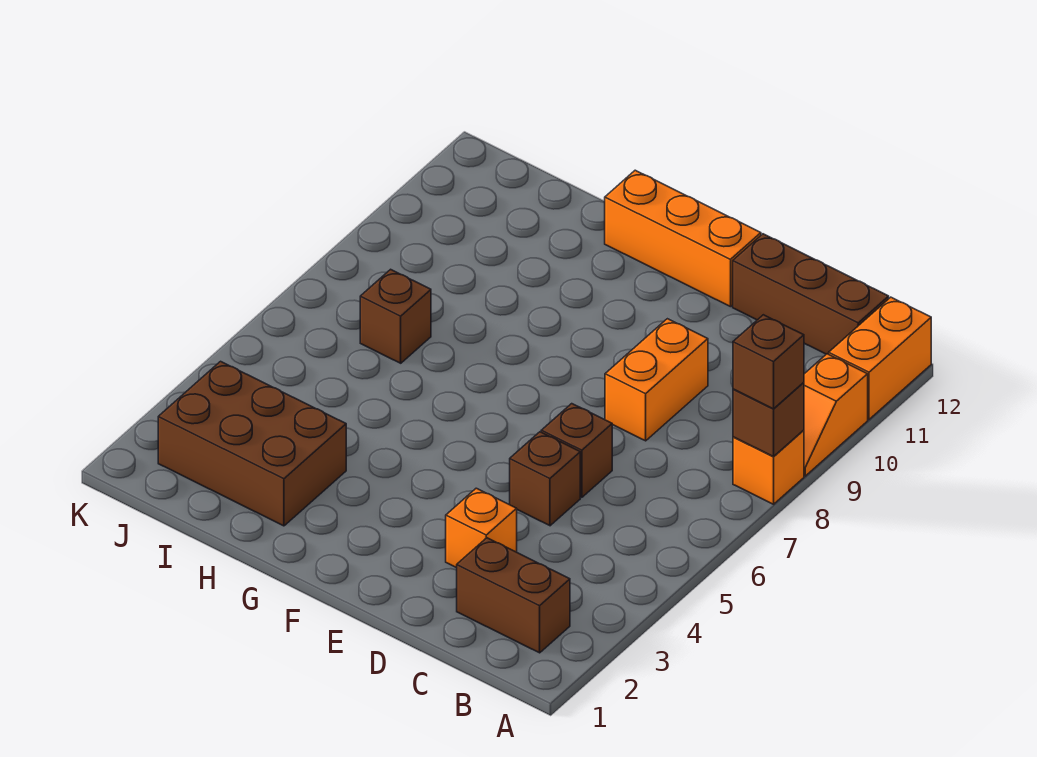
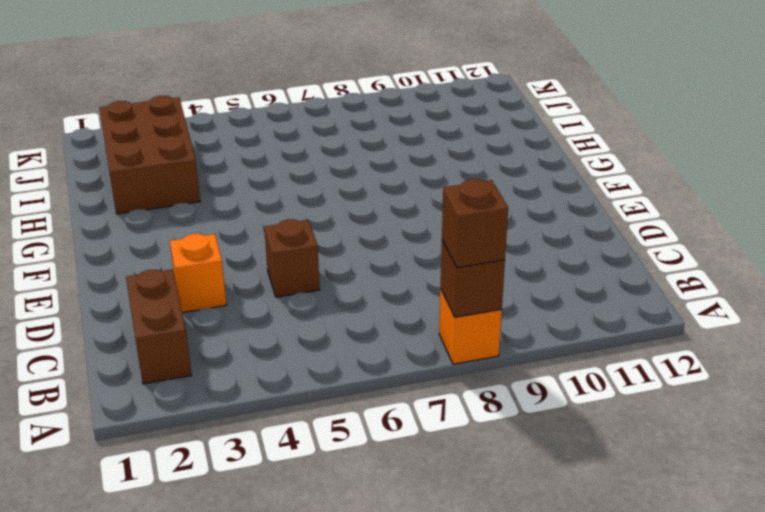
none -> orange slope A9:A10 level 1 top 10
none -> orange brick A11:A12 level 1
none -> brown brick B12:D12 level 1

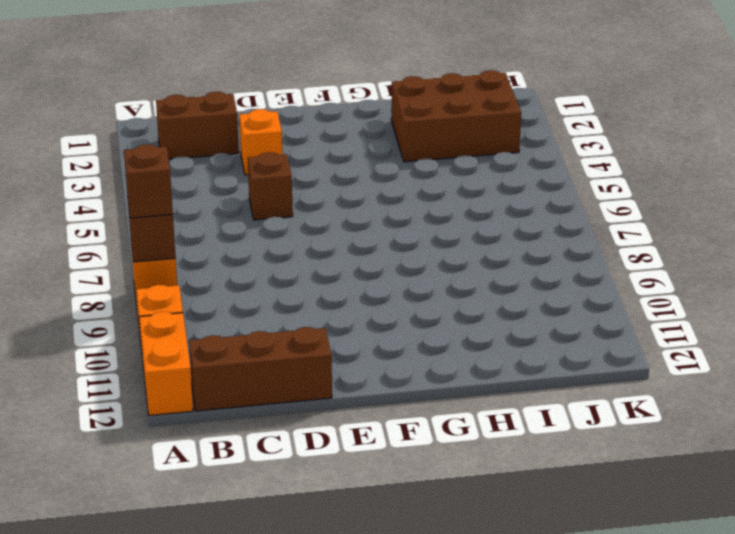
none -> brown brick D6 level 1
none -> orange brick D8:D9 level 1
none -> orange brick E12:G12 level 1

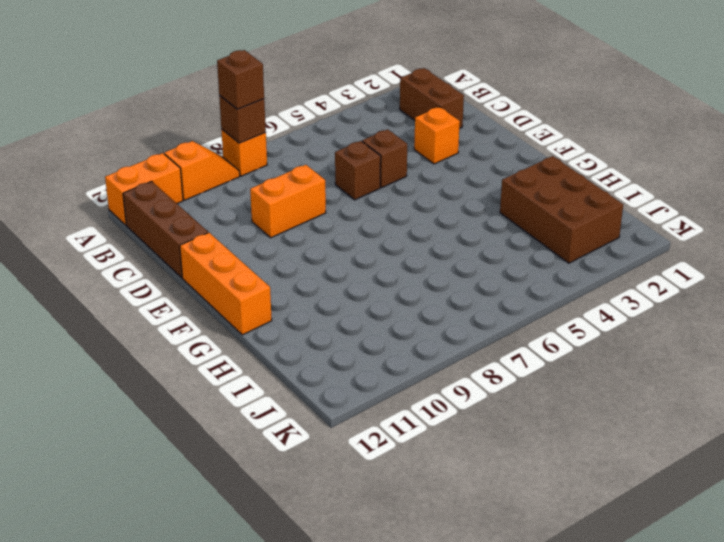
none -> brown brick I7 level 1

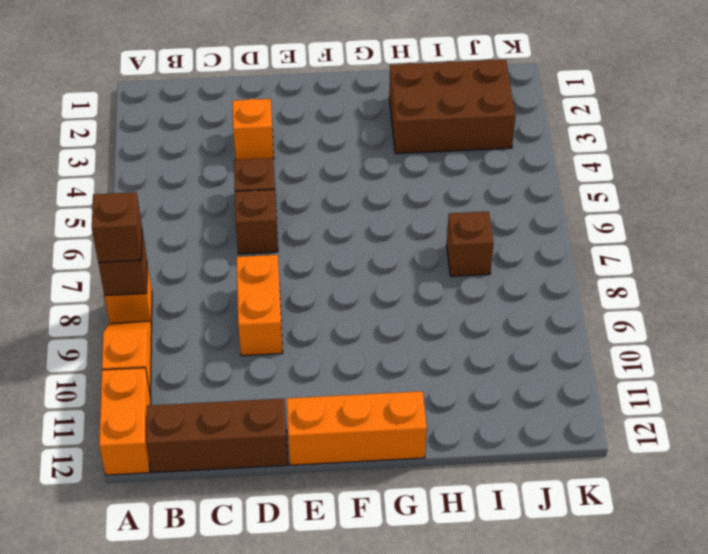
none -> brown brick B2:C2 level 1

